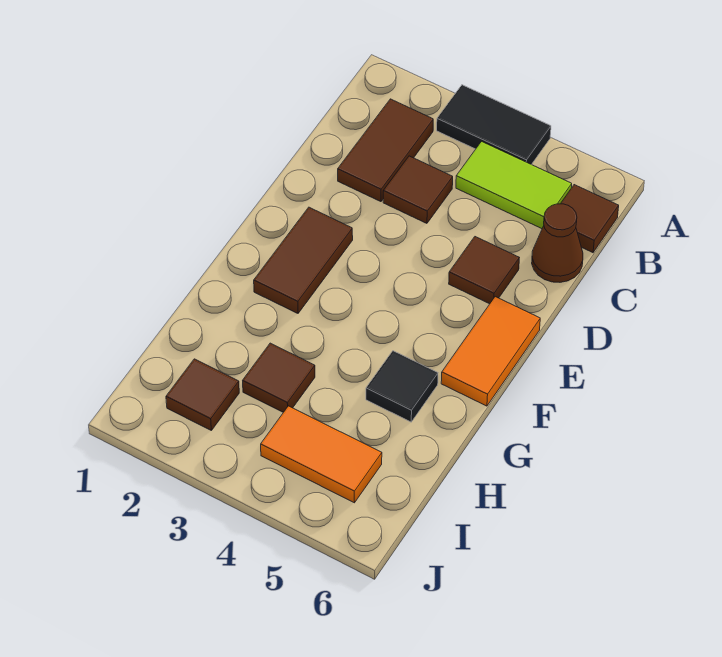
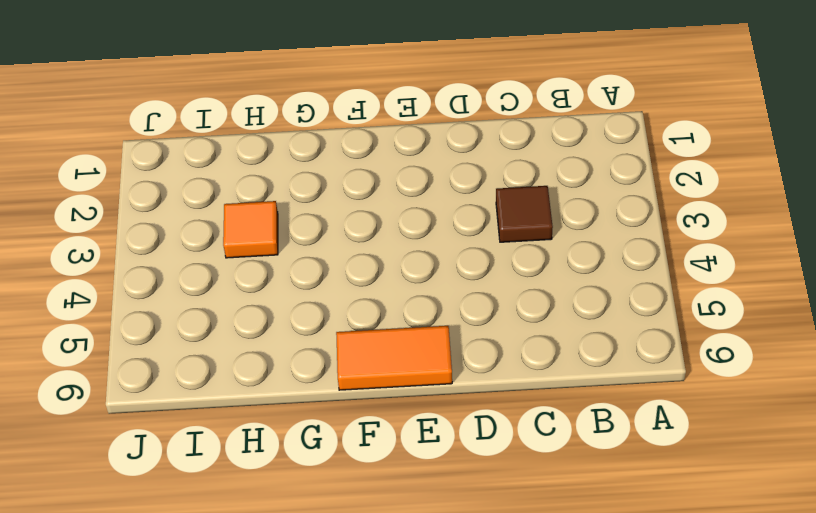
orange tile H3 level 1 -> brown tile H3 level 1
none -> black tile A3:A4 level 1
none -> brown tile B2:C2 level 1
none -> lime tile B4:B5 level 1

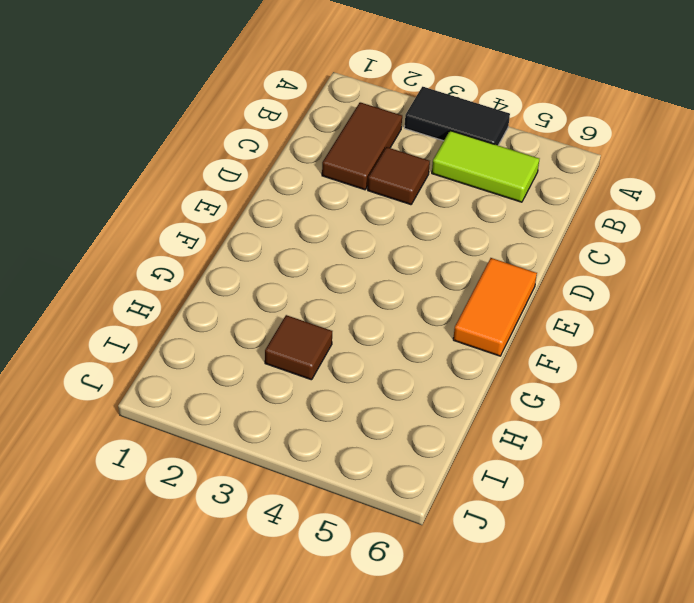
none -> brown tile B6 level 1
none -> brown cone C6 level 1
none -> brown tile D5 level 1

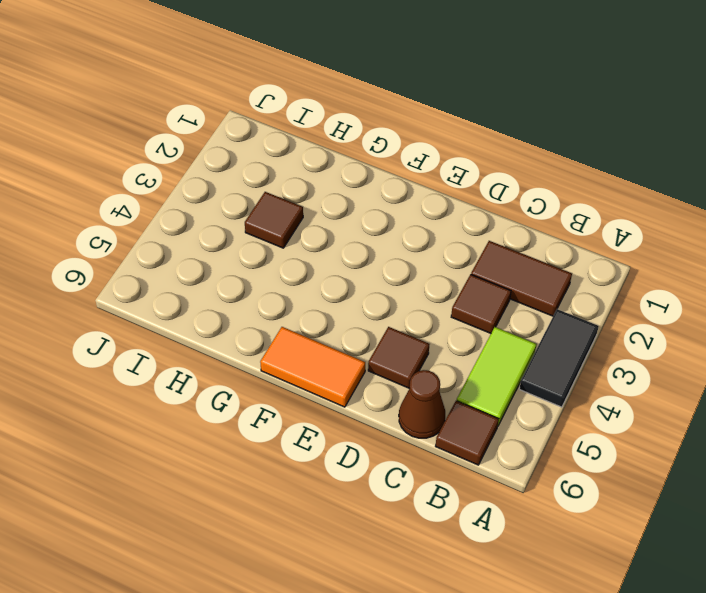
none -> brown tile E2:F2 level 1
none -> black tile G5 level 1
none -> brown tile I2 level 1

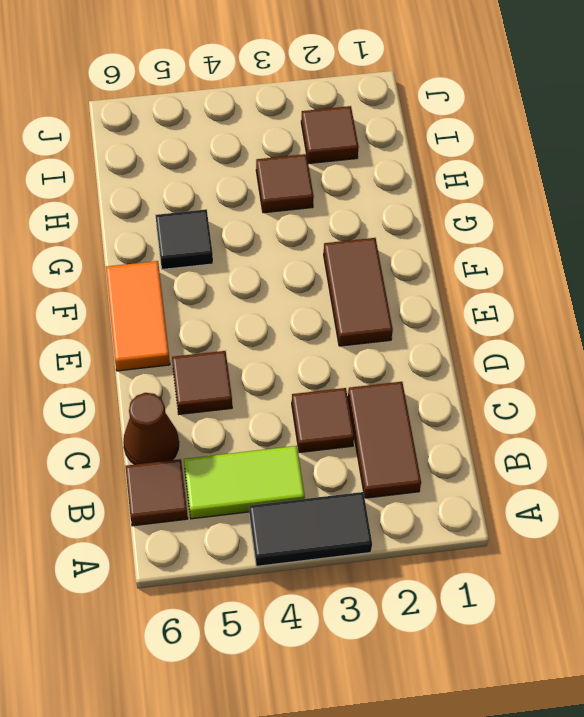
none -> orange tile I4:I5 level 1

